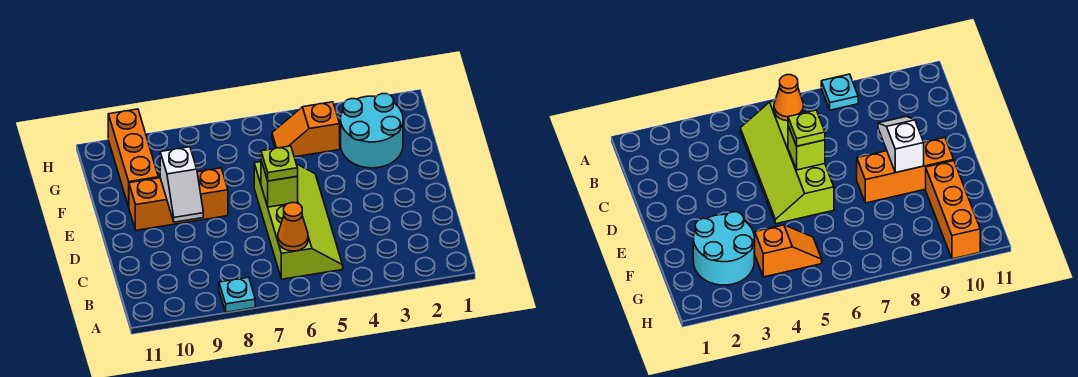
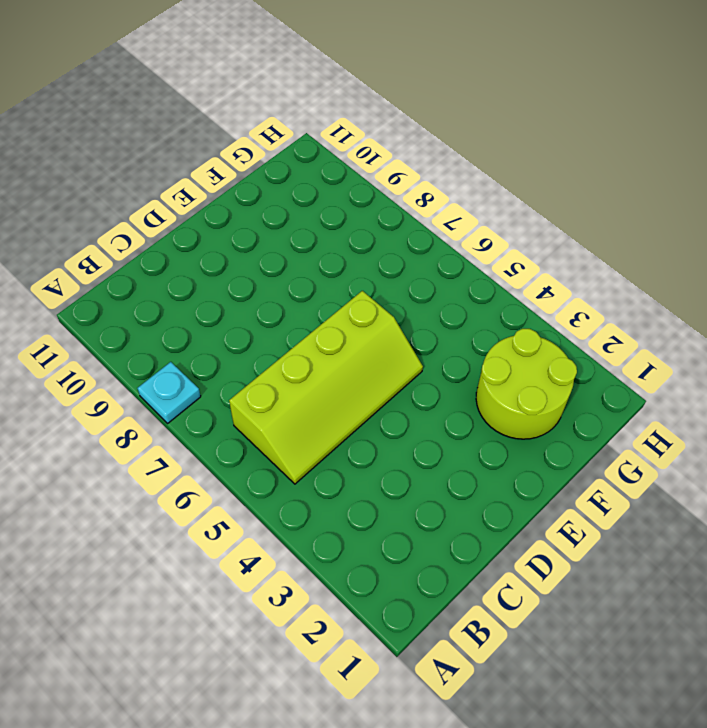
lime round brick F2:G3 level 1 -> cyan round brick F2:G3 level 1
none -> orange brick E8:E10 level 1
none -> orange brick F10:H10 level 1

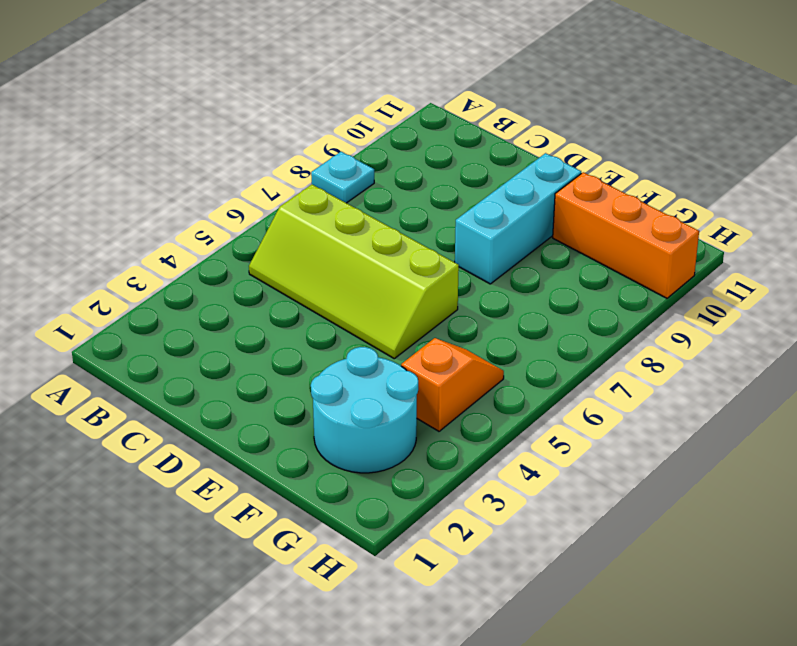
cyan brick E8:E10 level 1 -> orange brick E8:E10 level 1
none -> orange cone B6 level 2
none -> lime brick D6 level 2

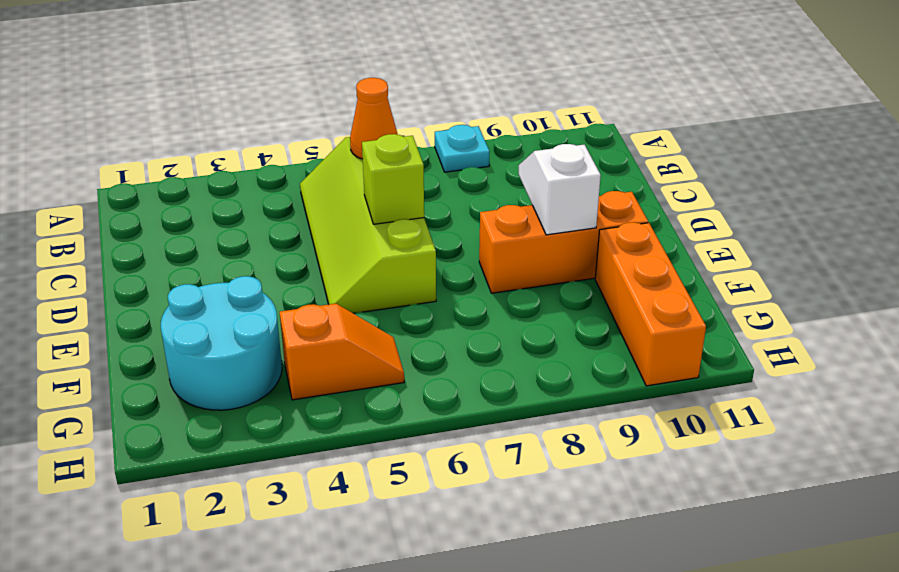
none -> lime plate D6 level 3

